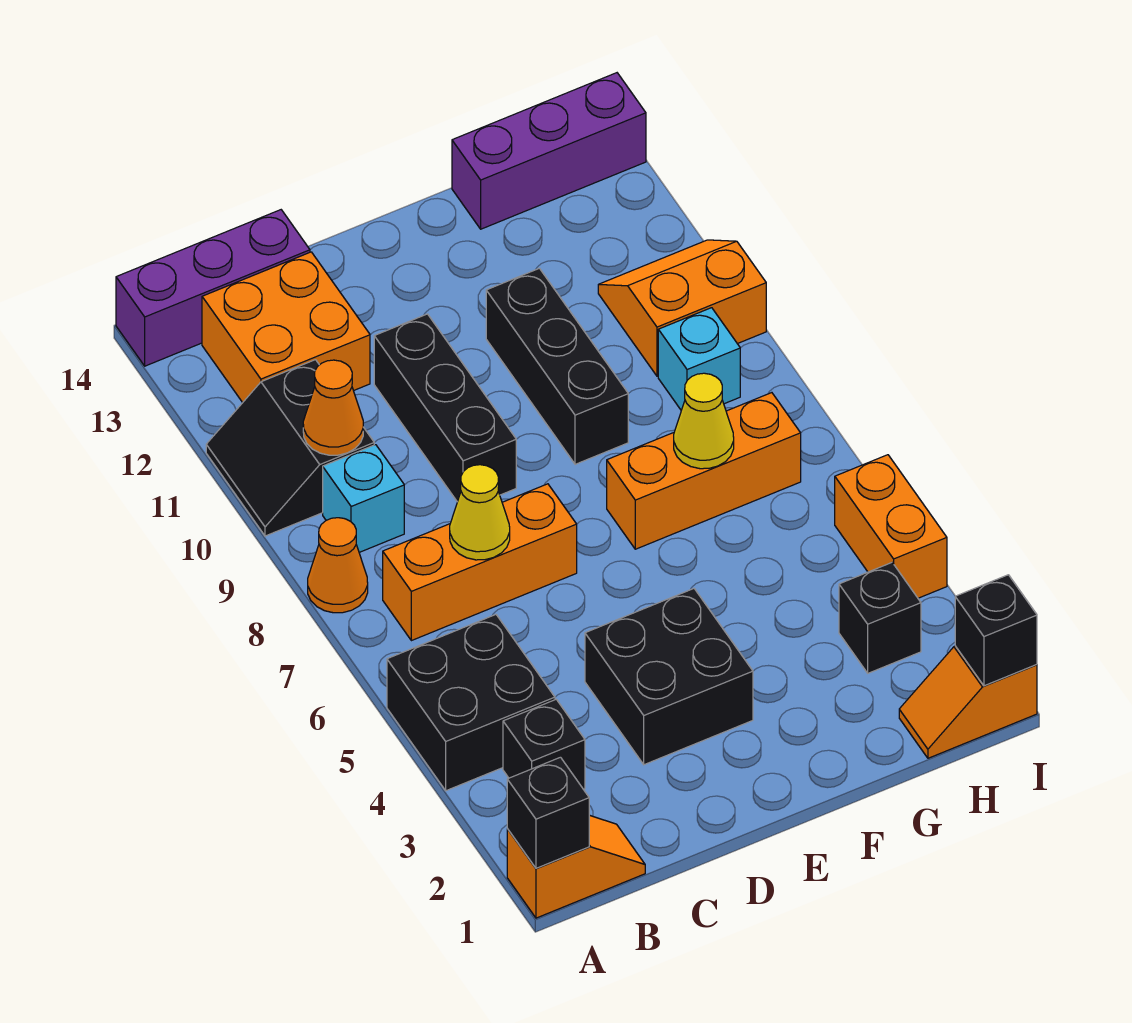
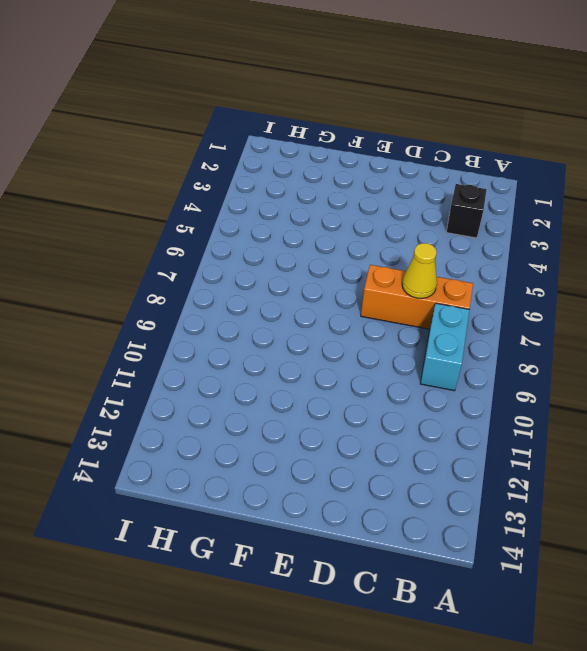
cyan brick B8:B9 level 1 -> cyan brick B9 level 1
none -> orange slope A1:B1 level 1 top A
none -> black brick A4:B5 level 1
none -> orange cone A8 level 1

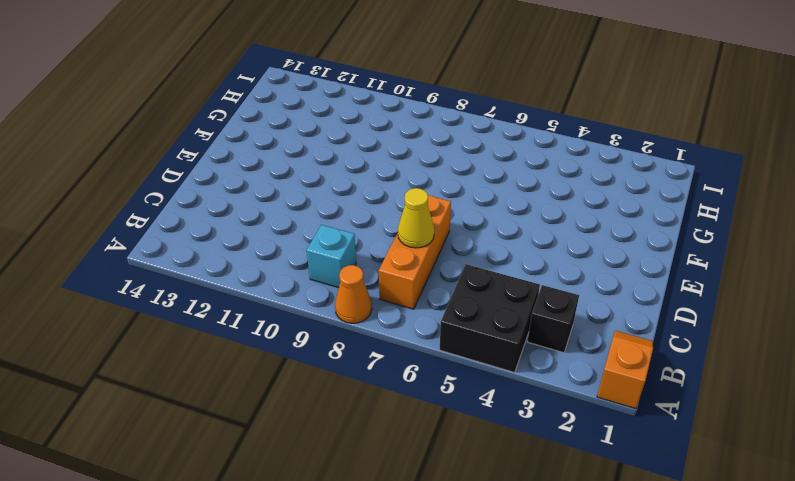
none -> black slope A10:B11 level 1 top B
none -> purple brick A14:C14 level 1
none -> orange brick B12:C13 level 1

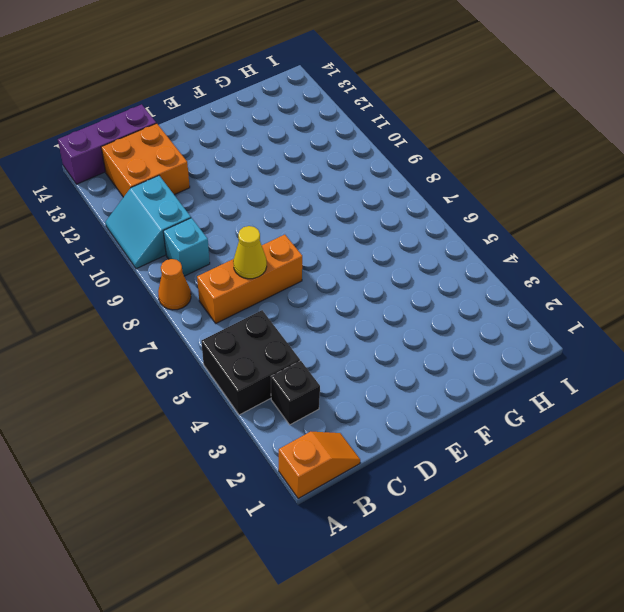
cyan slope A10:B11 level 1 top B -> black slope A10:B11 level 1 top B
none -> black brick D3:E4 level 1
none -> black brick D9:D11 level 1
none -> orange brick F7:H7 level 1

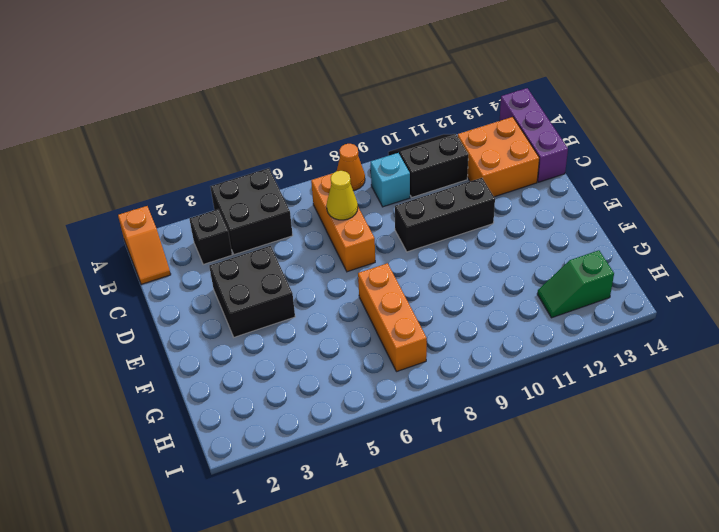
green slope H12:H13 level 1 top 13 -> none
none -> black brick F9:F11 level 1
none -> purple brick G14:I14 level 1
none -> orange slope H1:I1 level 1 top I

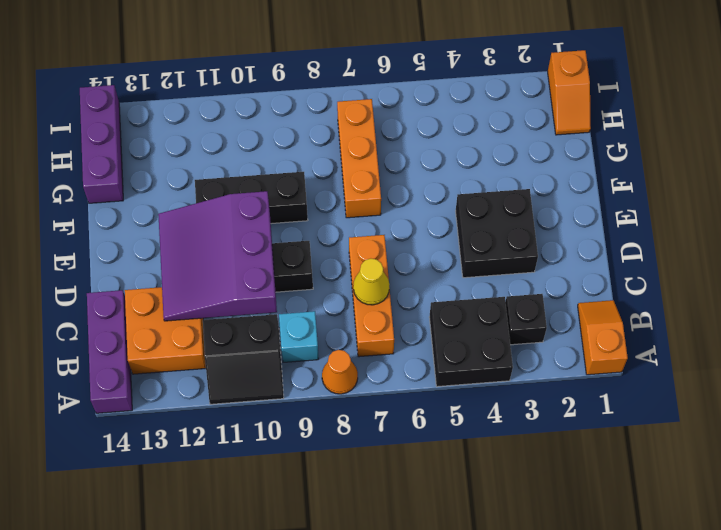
purple slope C10:E12 level 2 top 10 -> none
none -> black brick H3 level 1
none -> cyan brick H9 level 1
none -> orange slope H10:I11 level 1 top 10

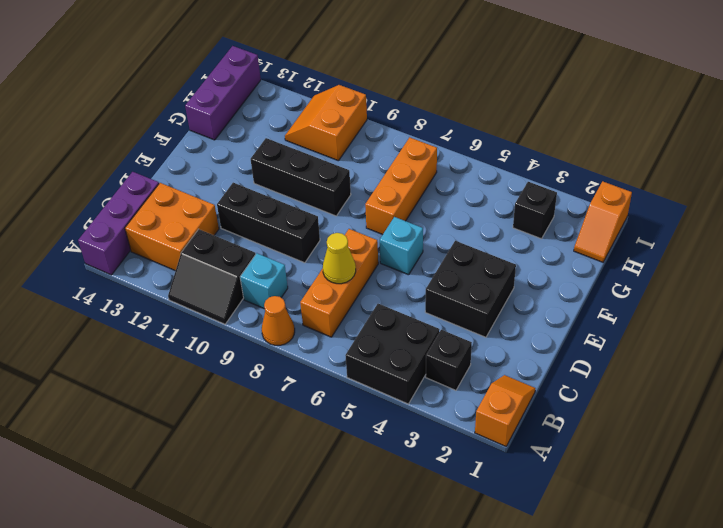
cyan brick E6 level 1 -> cyan brick H9 level 1
none -> orange brick I4:I5 level 1
none -> black brick A1 level 2
none -> orange cone B10 level 2

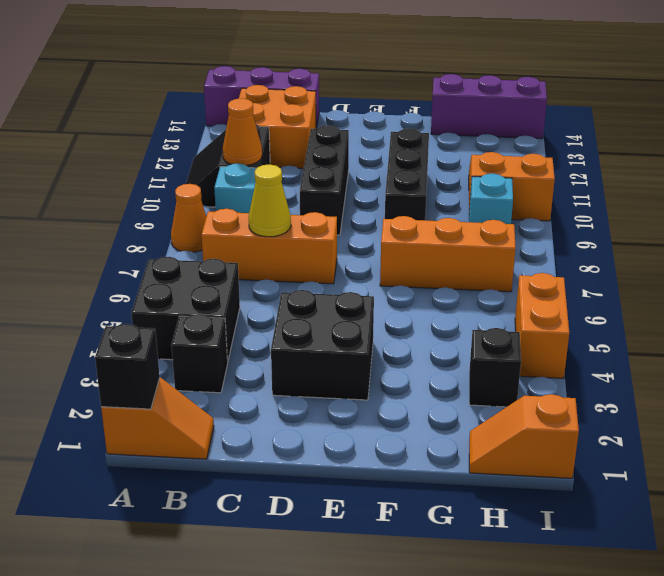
none -> yellow cone G7 level 2
none -> black brick I1 level 2

